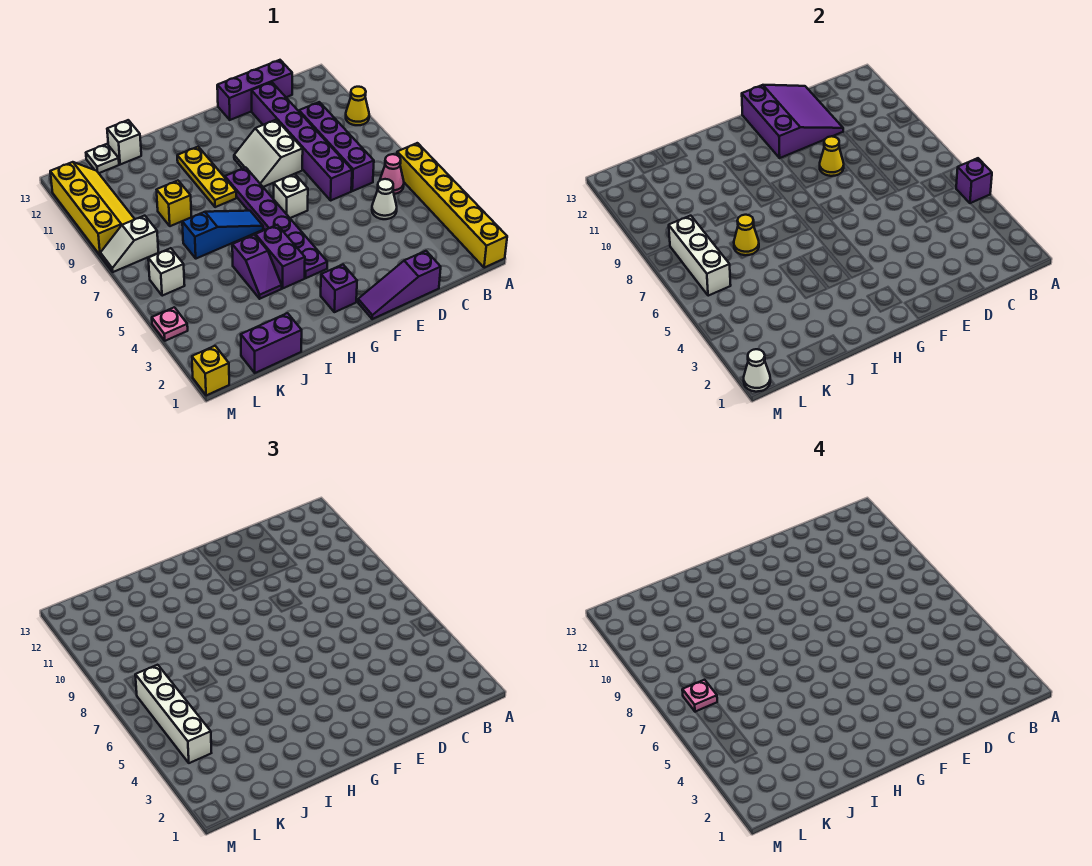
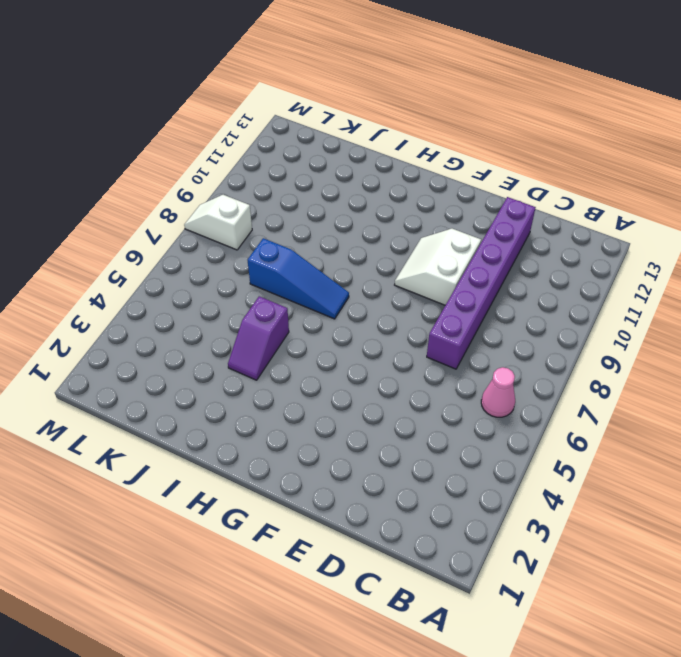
none -> yellow brick A1:A6 level 1
none -> yellow cone A10 level 1
none -> white cone C5 level 1
none -> purple brick C7:C10 level 1

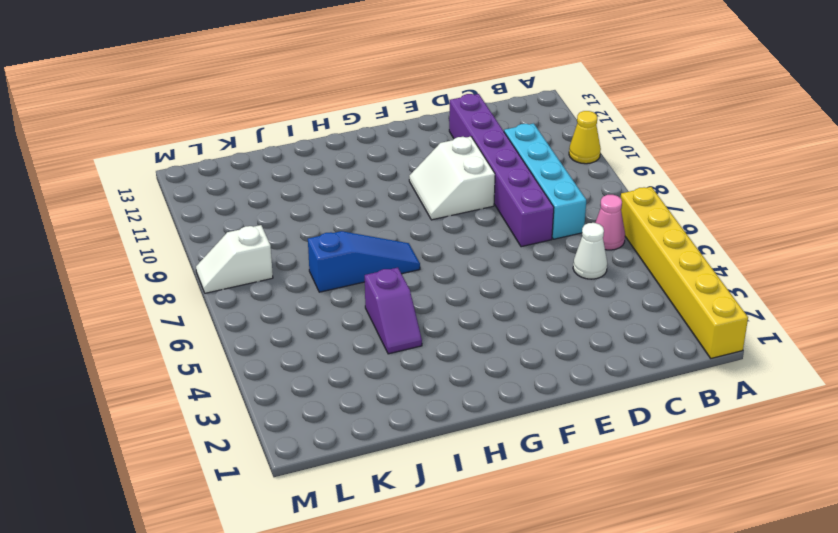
cyan brick C7:C10 level 1 -> purple brick C7:C10 level 1
none -> purple brick C13:E13 level 1
none -> purple slope D1:F1 level 1 top D
none -> white brick F7 level 1
none -> purple brick G2 level 1

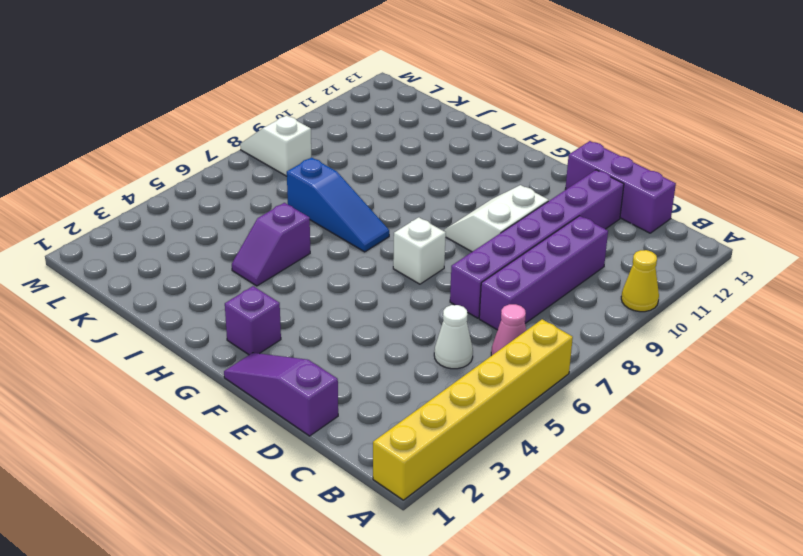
none -> purple plate G4:G9 level 1
none -> purple brick H4:H5 level 1
none -> yellow plate H9:H11 level 1
none -> purple brick J1:K1 level 1

